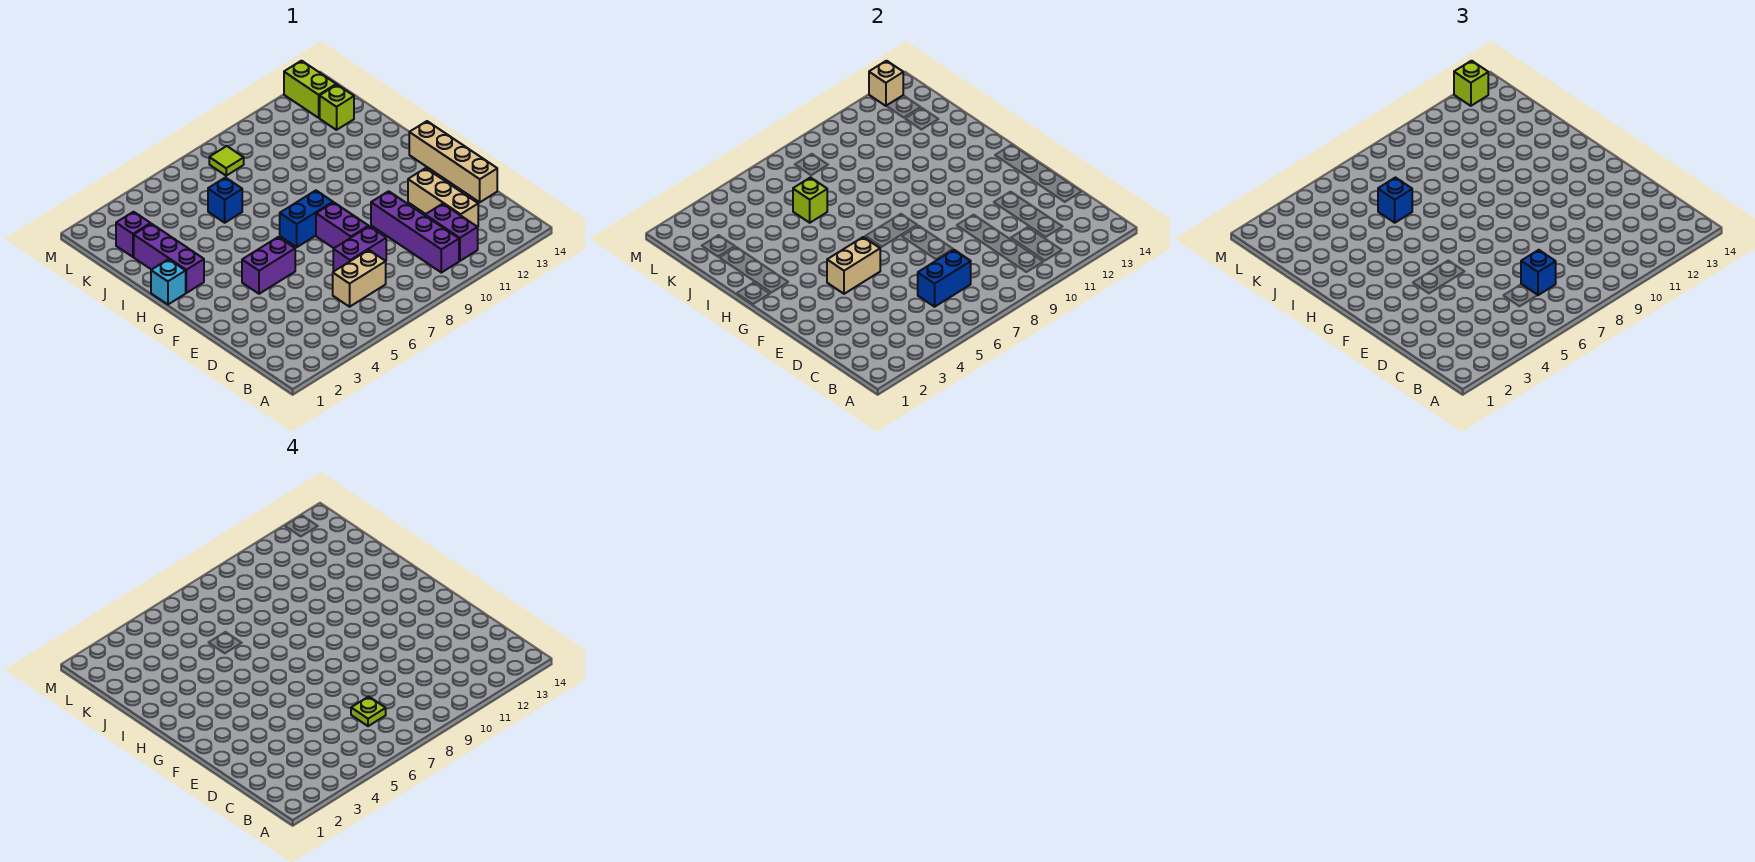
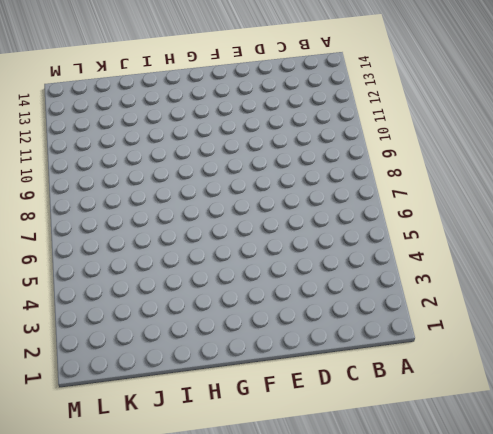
none -> purple brick B10:E10 level 1
none -> purple brick B11:C11 level 1
none -> tan brick C6:C7 level 1

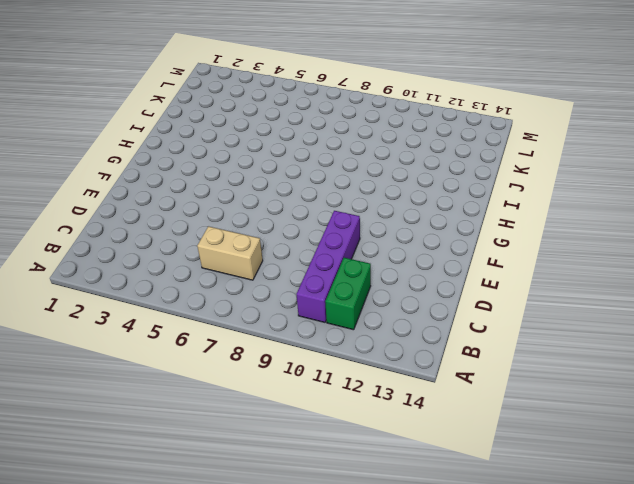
green brick B11:C11 level 1 -> purple brick B11:C11 level 1
none -> tan brick C12:E12 level 1
none -> purple brick D7:D8 level 1
none -> tan brick D14:G14 level 1

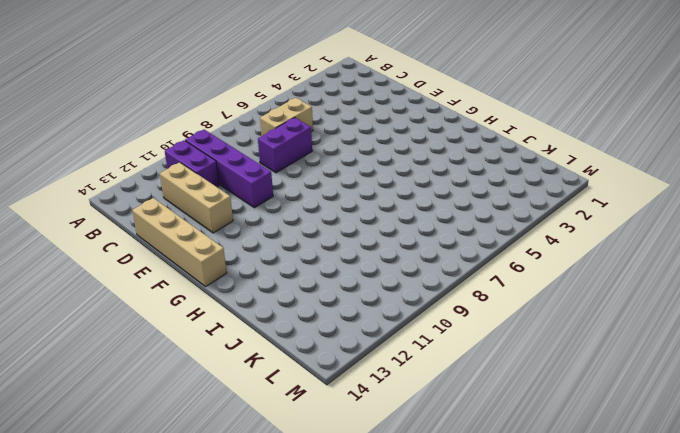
none -> purple brick E8:F8 level 1
none -> purple brick F4:F5 level 1
none -> blue brick G7:G8 level 1

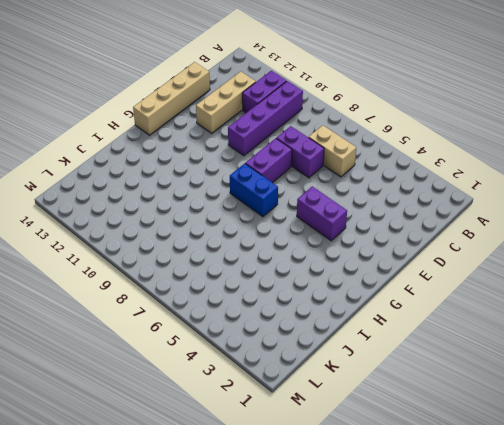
none -> cyan brick H1 level 1
none -> purple brick H2:J2 level 1
none -> blue brick J6 level 1

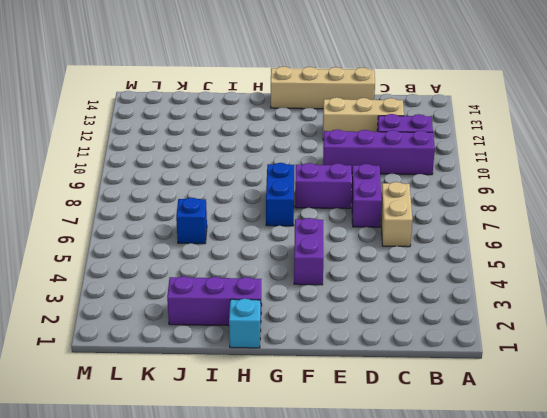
none -> purple brick K2 level 1
none -> lime brick K13 level 1
none -> lime tile L8 level 1

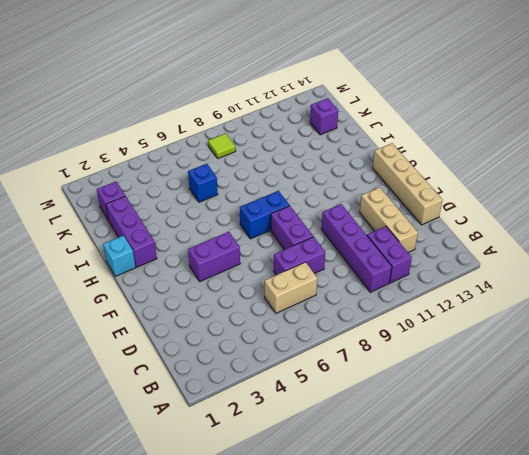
purple brick K13 level 1 -> lime brick K13 level 1
none -> lime brick L13:M13 level 1
none -> blue brick C6:C7 level 2
none -> tan brick F4:F5 level 2

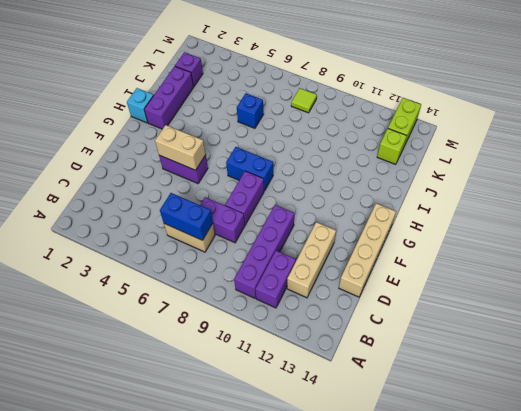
none -> lime brick J6 level 2
none -> tan brick M13 level 2
none -> blue brick C7 level 3

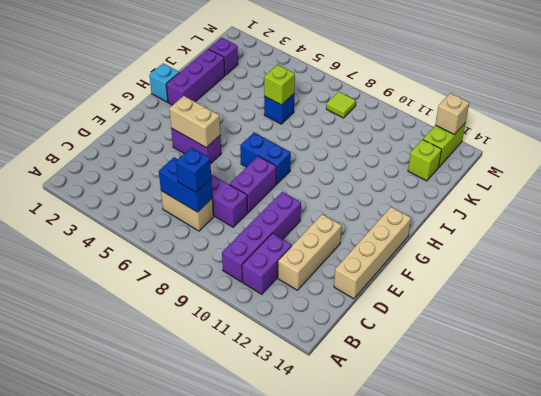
none -> blue brick J6 level 3
none -> lime brick M13 level 3
none -> lime plate C7 level 4

